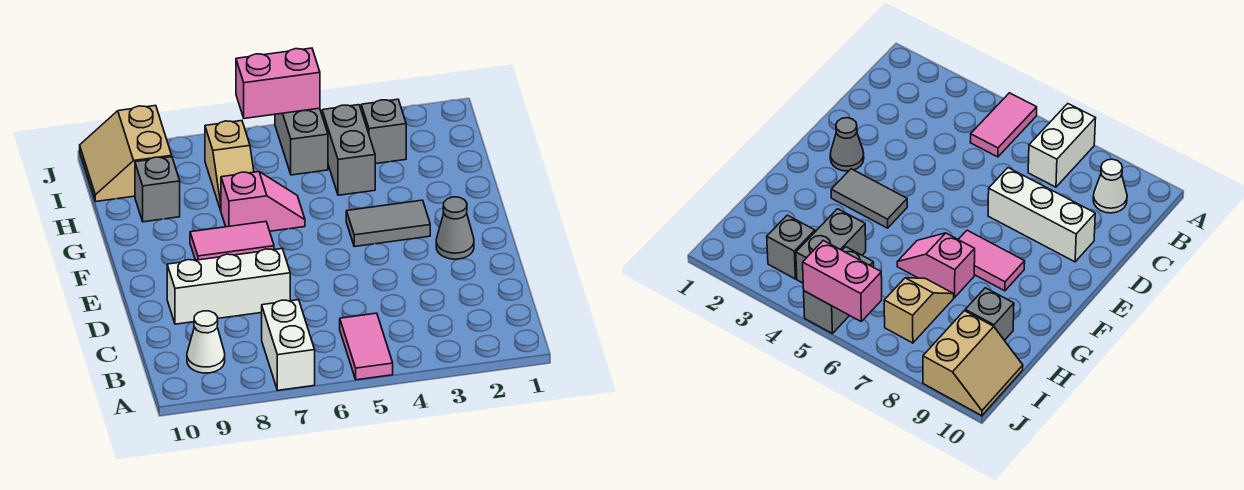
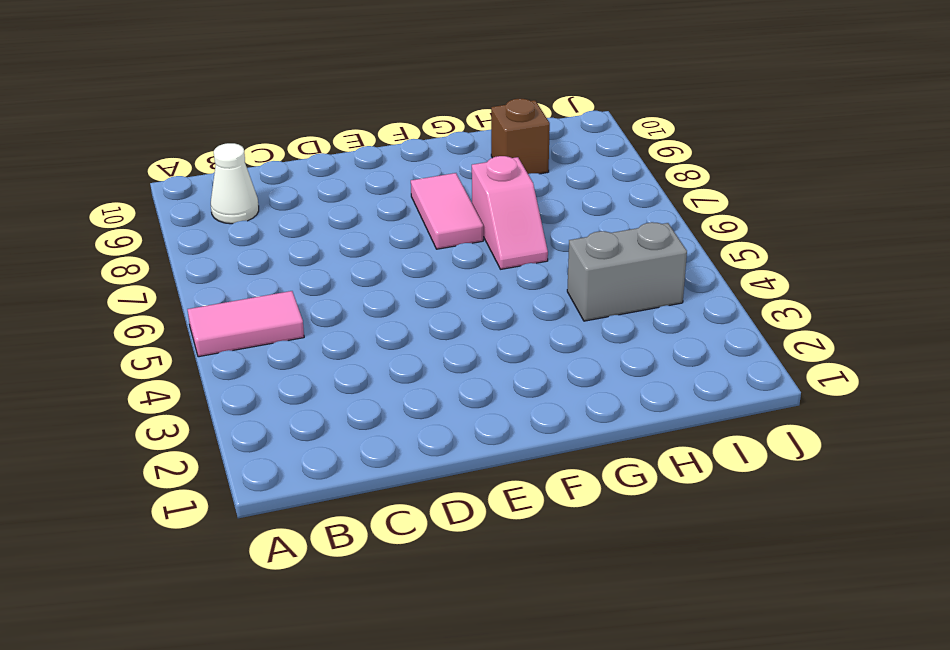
brown brick H9 level 1 -> grey brick H9 level 1
none -> white brick A7:B7 level 1
none -> white brick D7:D9 level 1
none -> grey cone E2 level 1

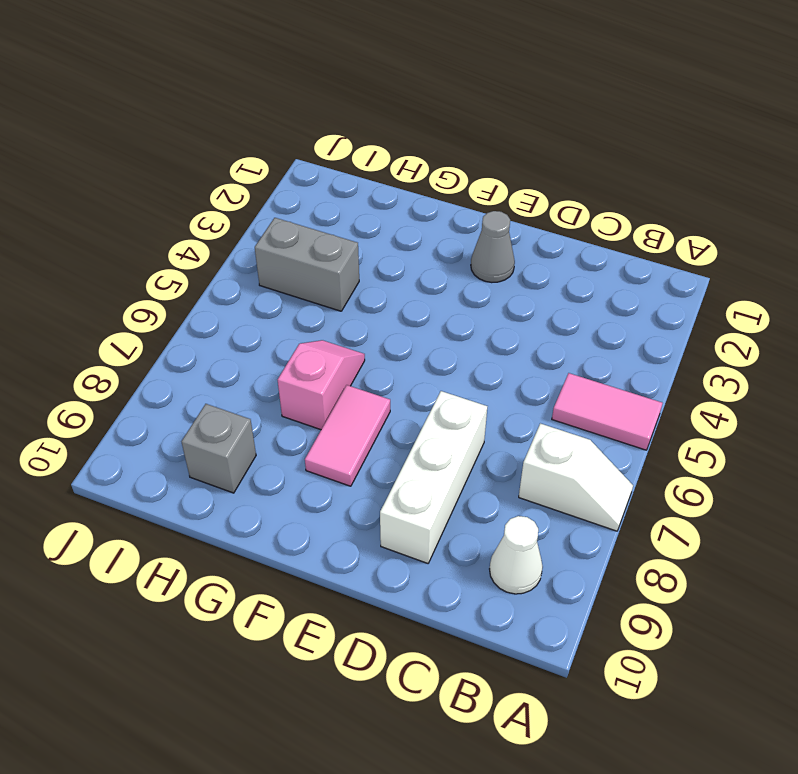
white slope A7:B7 level 1 top B -> white brick A7:B7 level 1
none -> grey tile F3:F4 level 1
none -> tan slope H7:I7 level 1 top I
none -> grey brick I3 level 1

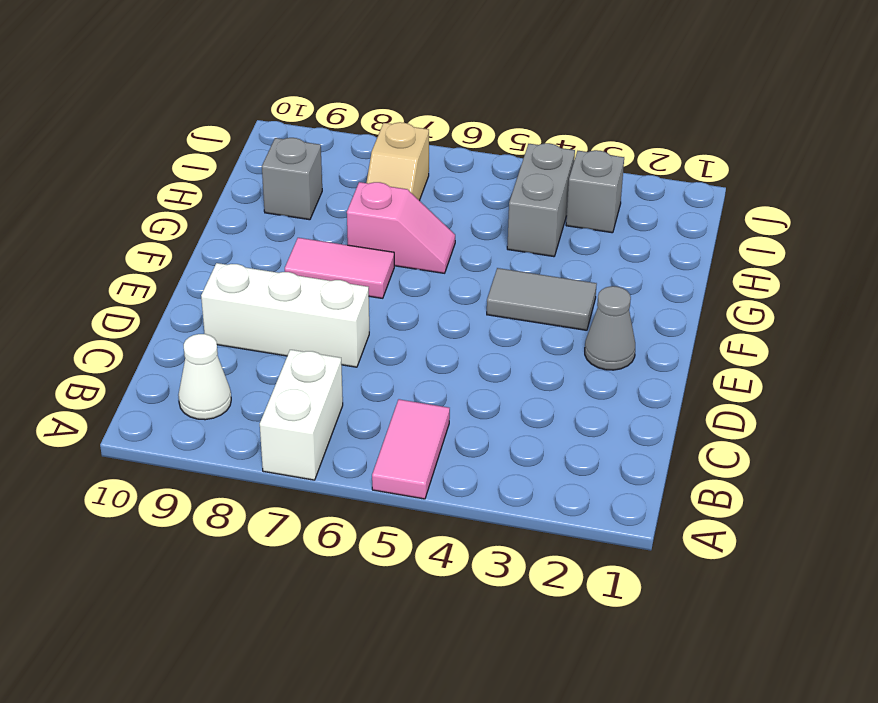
none -> grey brick I5:J5 level 1
none -> tan slope I9:J10 level 1 top 9
none -> pink brick J5:J6 level 2

